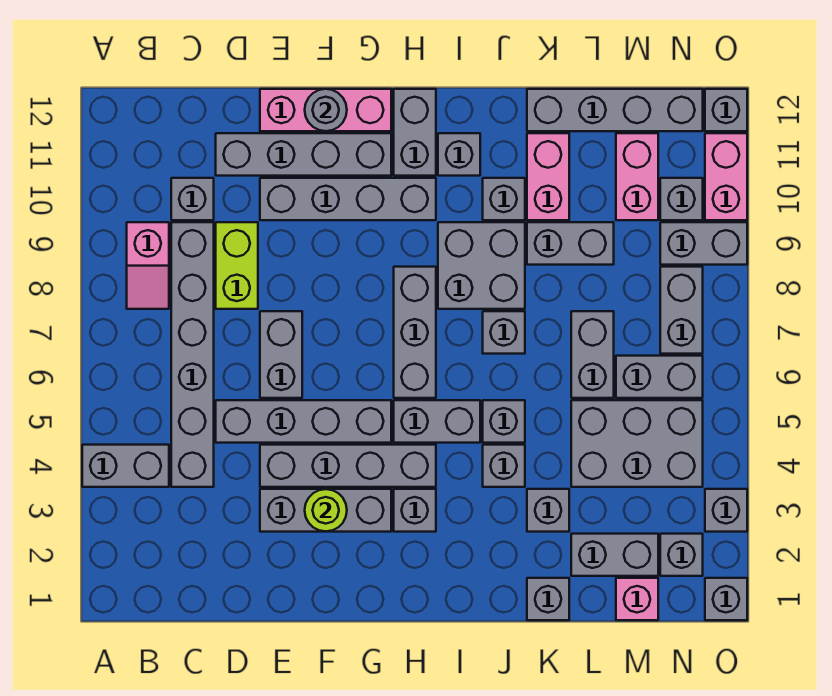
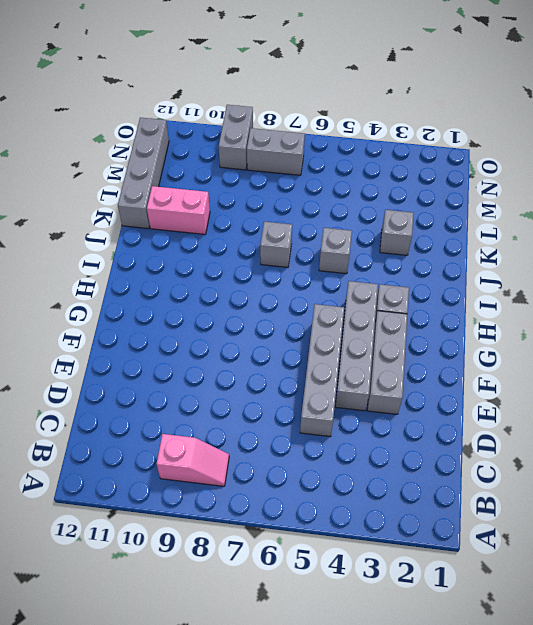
none -> grey brick A4:B4 level 1
none -> grey brick C4:C9 level 1
none -> grey brick C10 level 1
none -> lime brick D8:D9 level 1

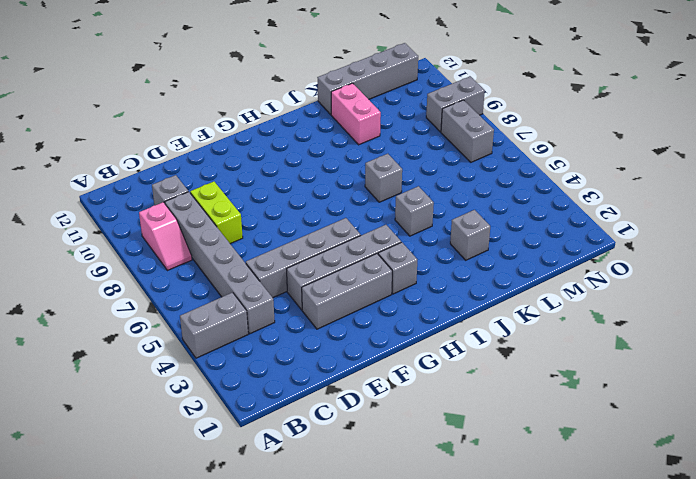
none -> grey brick D11:G11 level 1
none -> grey brick E6:E7 level 1
none -> grey brick E10:H10 level 1
none -> pink brick E12:G12 level 1

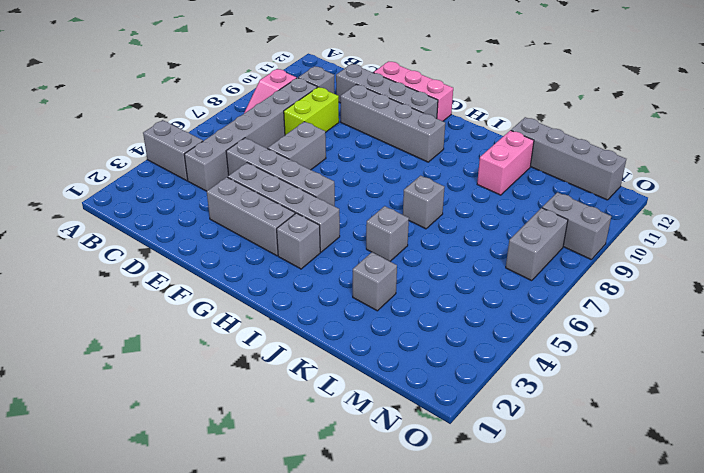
none -> grey brick H5:I5 level 1
none -> grey brick H6:H8 level 1
none -> grey brick H11:H12 level 1
none -> grey brick I8:J9 level 1

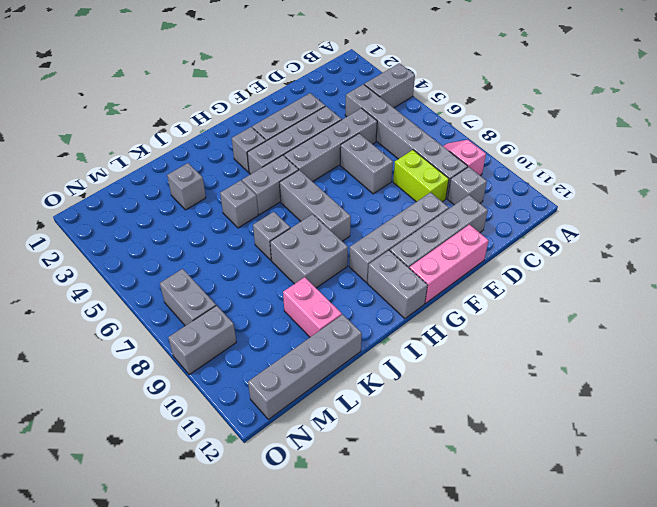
none -> grey brick I11 level 1
none -> grey brick J4 level 1
none -> grey brick J10 level 1
none -> grey brick K1 level 1

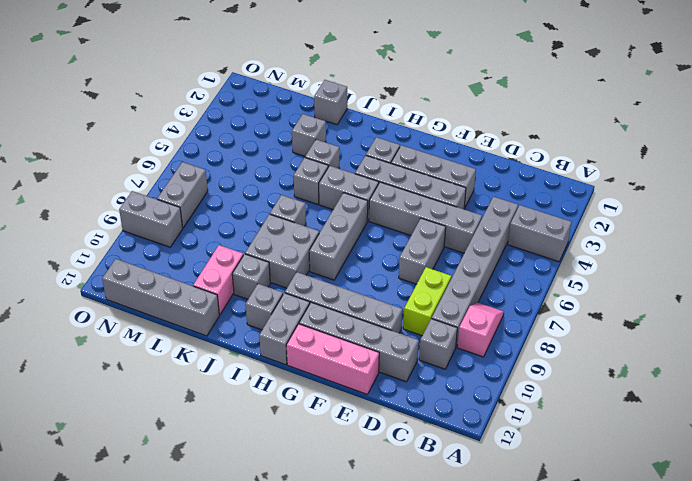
none -> grey brick K9:L9 level 1
none -> grey brick L2:M2 level 1
none -> grey brick L4:N5 level 1
none -> grey brick L6:L7 level 1

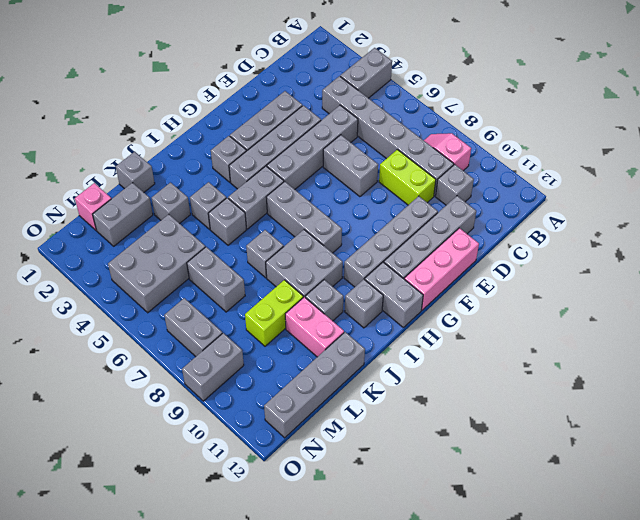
lime brick K9:L9 level 1 -> grey brick K9:L9 level 1
none -> grey brick M6:N6 level 1
none -> pink brick M10:M11 level 1
none -> grey brick N2 level 1
none -> grey brick N10 level 1

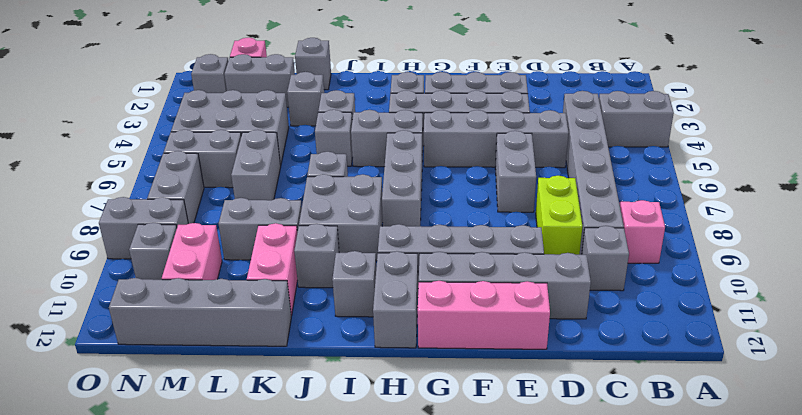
none -> grey brick O1 level 1
none -> grey brick O3 level 1
none -> pink brick O10:O11 level 1
none -> grey brick O12 level 1

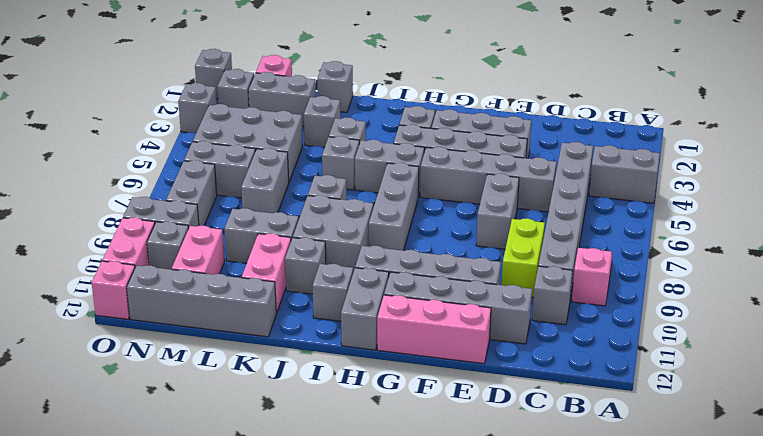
pink brick O12 level 1 -> grey brick O12 level 1
none -> lime round brick F3 level 2
none -> grey round brick F12 level 2

